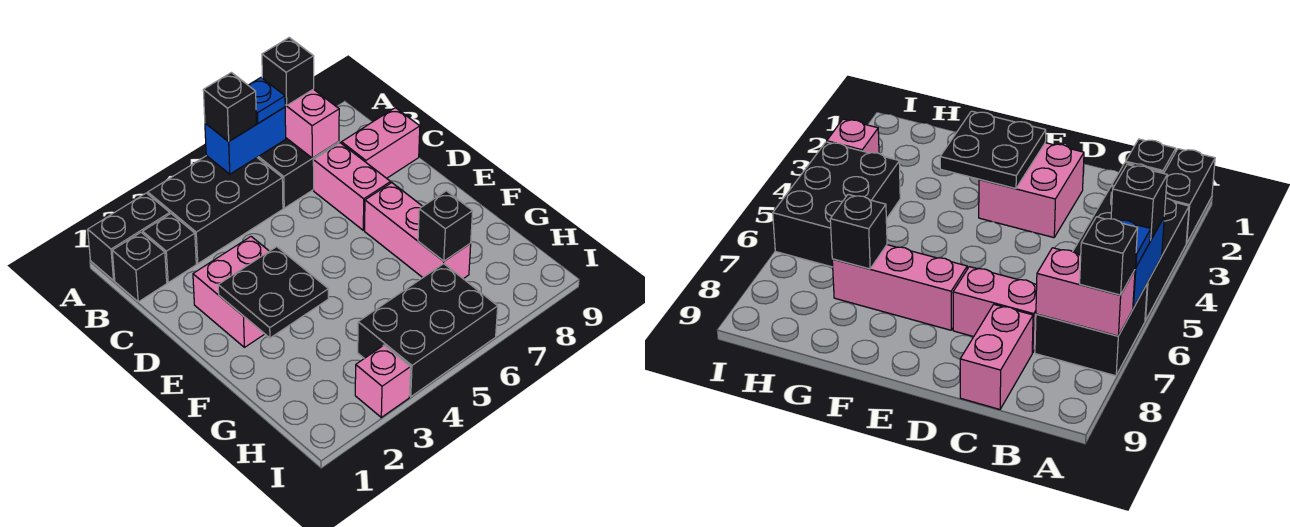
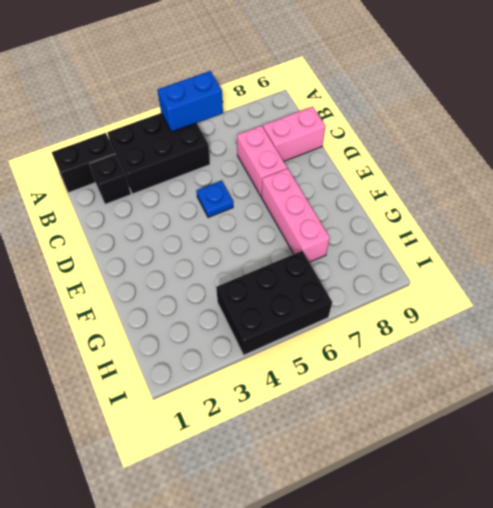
blue plate D5 level 1 -> blue plate A6 level 3
none -> black brick A6:B7 level 1
none -> black brick B1 level 1
none -> pink brick D2:E3 level 1

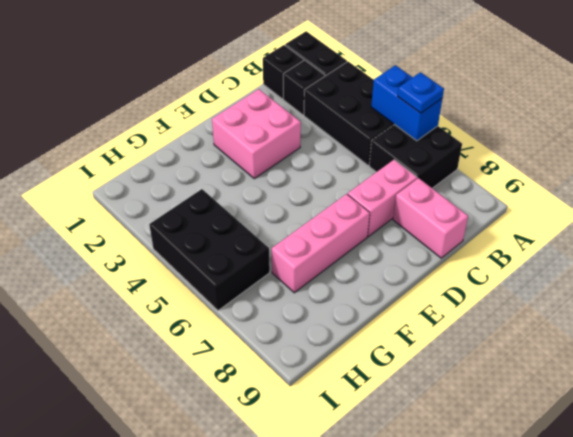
none -> pink brick I3 level 1
none -> pink brick A7:B7 level 2
none -> black plate E2:F3 level 2

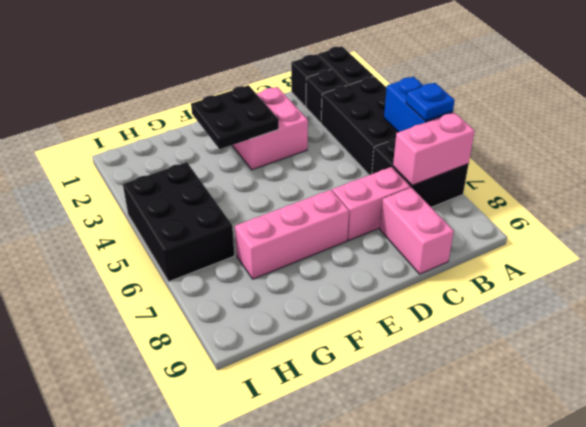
none -> pink brick I3 level 1
none -> black brick G7 level 2
none -> black brick A5 level 3

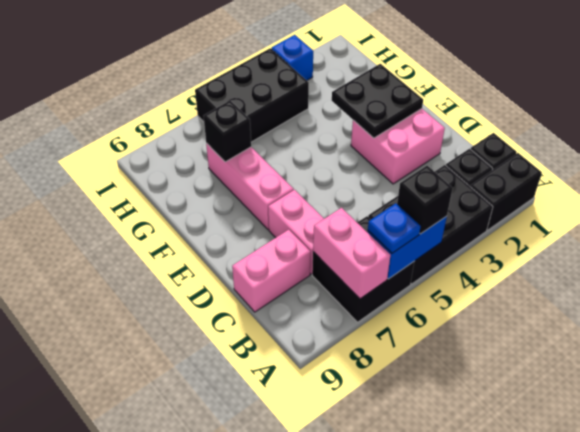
blue brick I3 level 1 -> pink brick I3 level 1
none -> black brick A7 level 3

